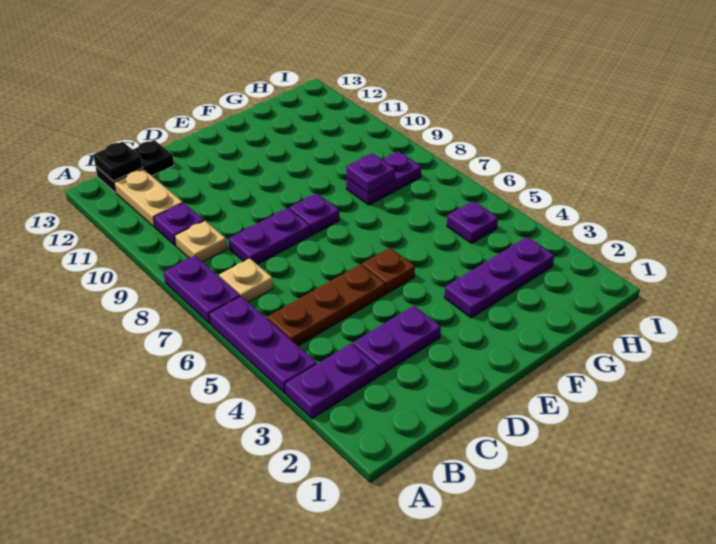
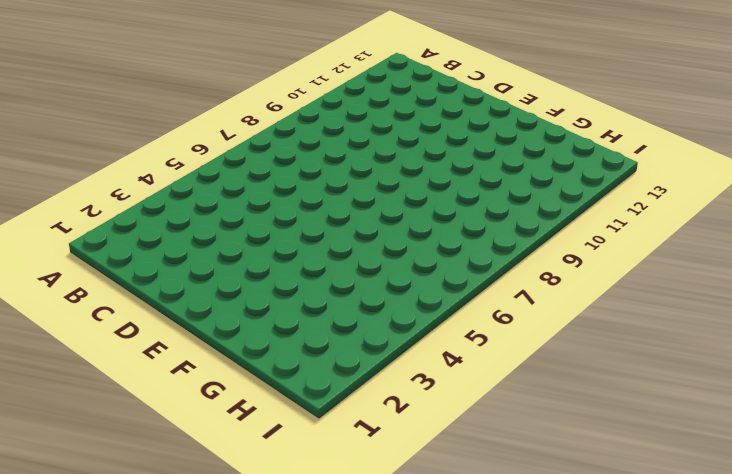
none -> purple plate A3:B3 level 1
none -> purple plate A4:A6 level 1
none -> purple plate A7:A8 level 1

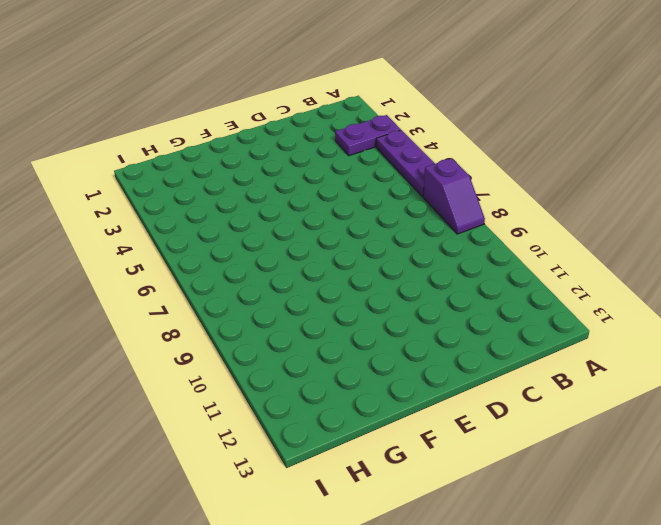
purple slope A7:A8 level 1 top 7 -> purple plate A7:A8 level 1
none -> brown plate B5:D5 level 1
none -> tan plate B7 level 1
none -> tan plate B9 level 1

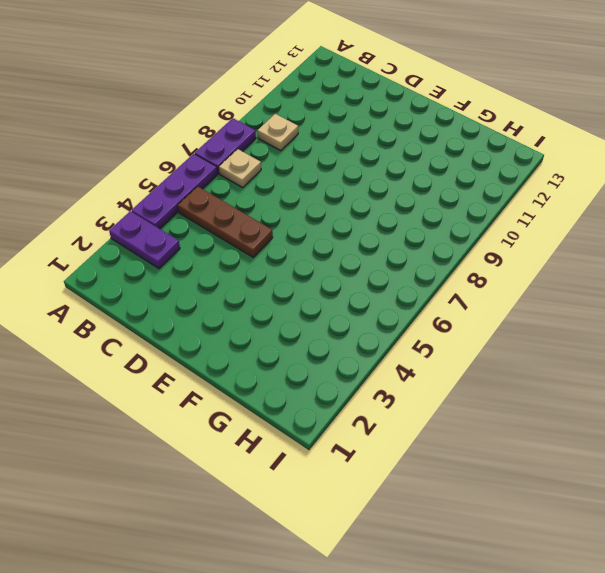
none -> purple plate B10 level 1
none -> tan plate B11:B12 level 1
none -> black plate B13:C13 level 1

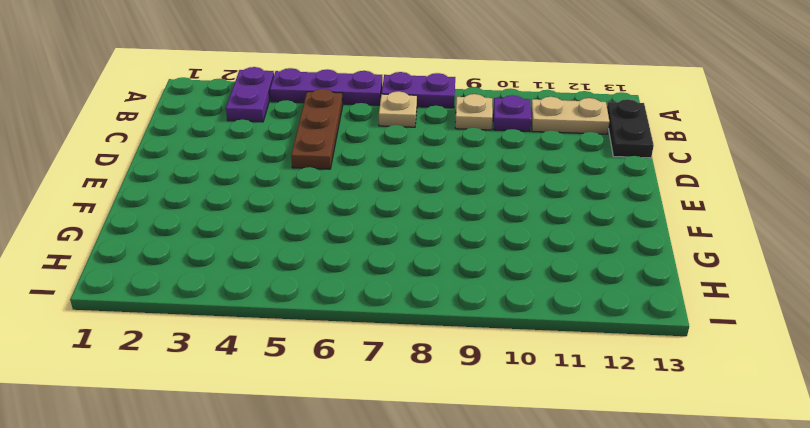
none -> purple plate C3:D3 level 1
none -> purple plate C8:D8 level 1
none -> brown plate E5 level 1

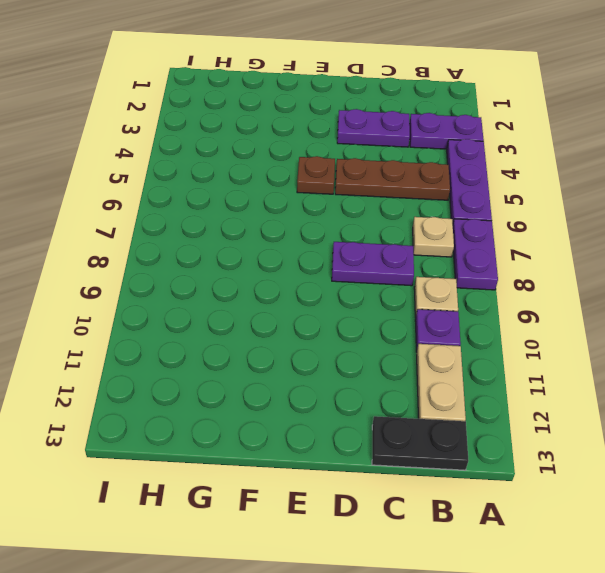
none -> purple plate E8 level 1
none -> purple plate F3:H3 level 1
none -> purple plate G8:H8 level 1

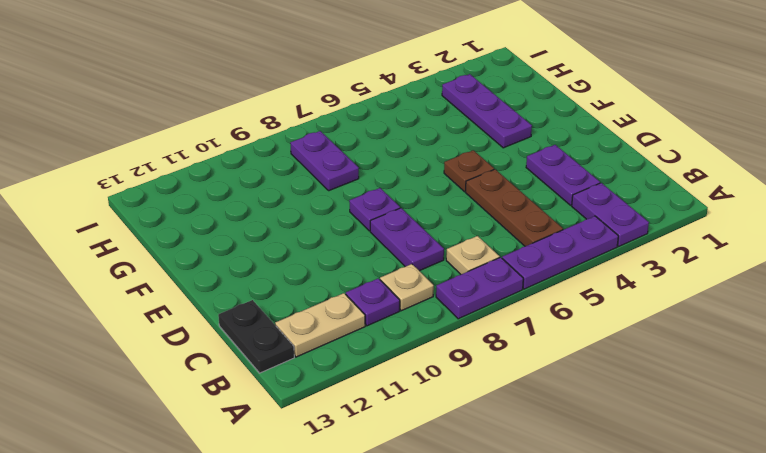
none -> purple plate H5 level 1
none -> black plate B13 level 2
none -> purple plate G8 level 2

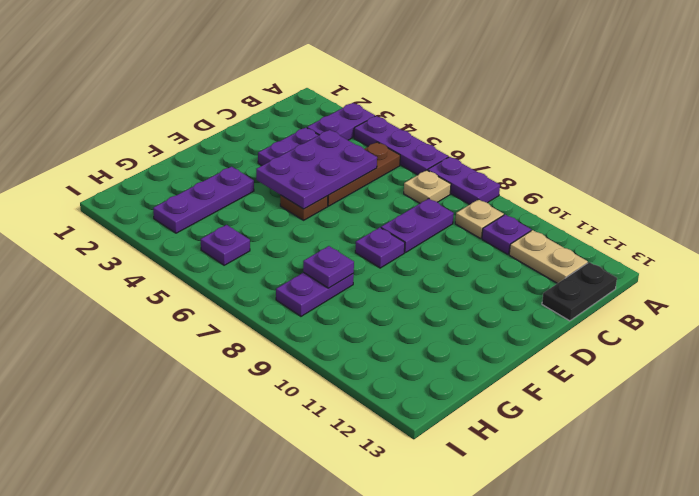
purple plate C4:E5 level 2 -> none
none -> black plate B13 level 2

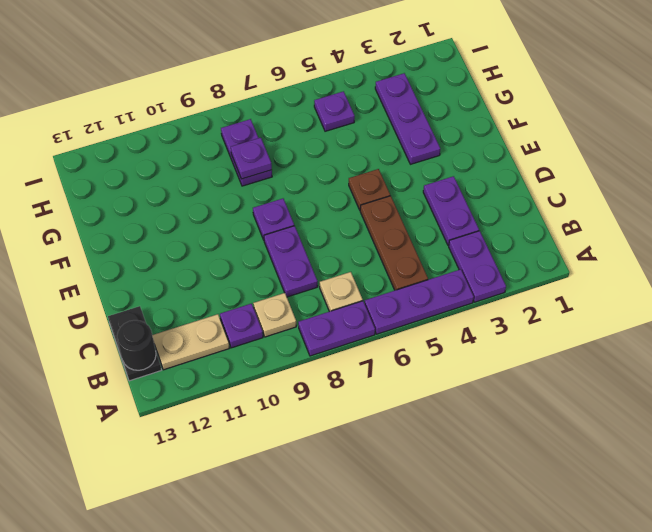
black round brick B13 level 2 -> black plate B13 level 2

